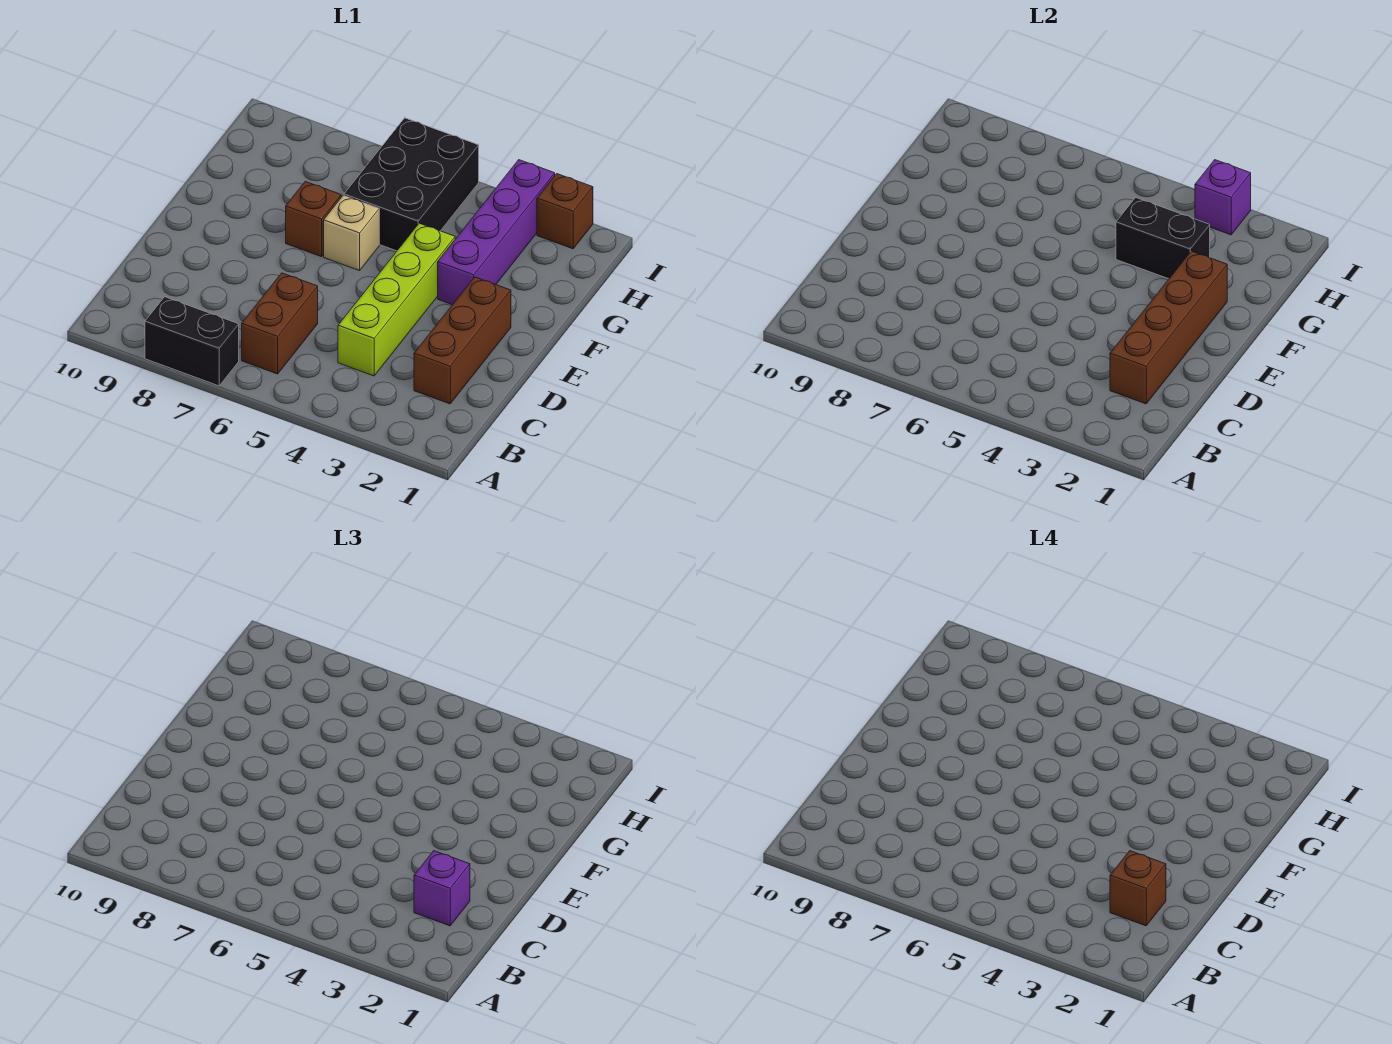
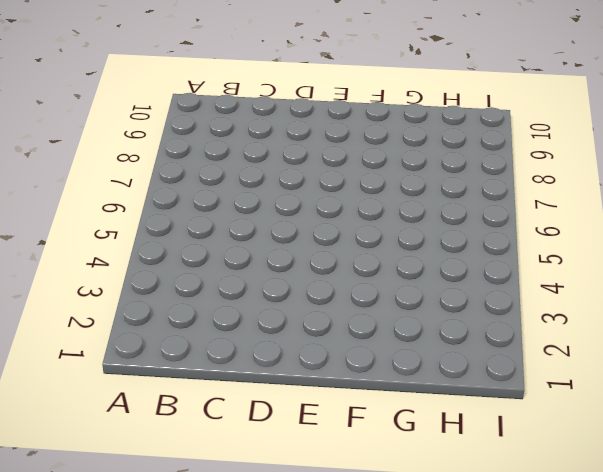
none -> black brick A7:A8 level 1
none -> brown brick B6:C6 level 1
none -> brown brick C2:E2 level 1

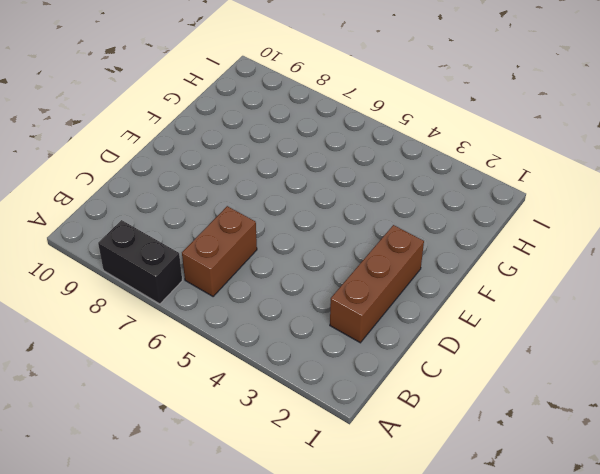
none -> lime brick C4:F4 level 1
none -> purple brick F3:I3 level 1
none -> tan brick F6 level 1

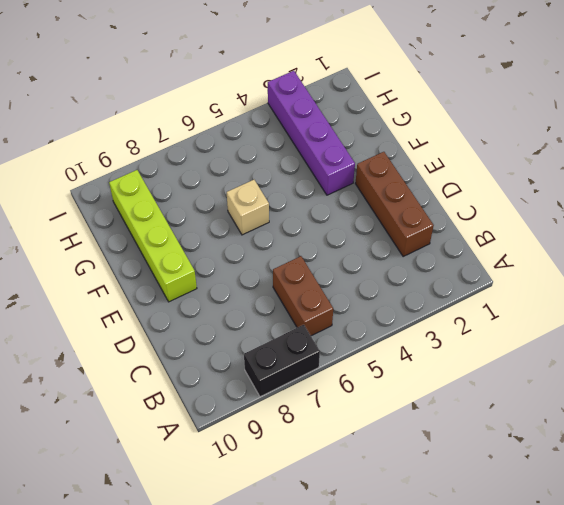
lime brick E9:H9 level 1 -> lime brick C4:F4 level 1
none -> brown brick F7 level 1
none -> black brick G5:I6 level 1
none -> brown brick I2 level 1

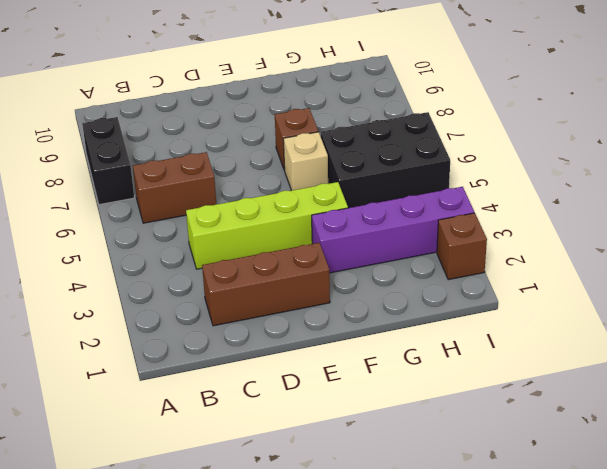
none -> brown brick C2:F2 level 2
none -> black brick G3:G4 level 2
none -> purple brick I3 level 2

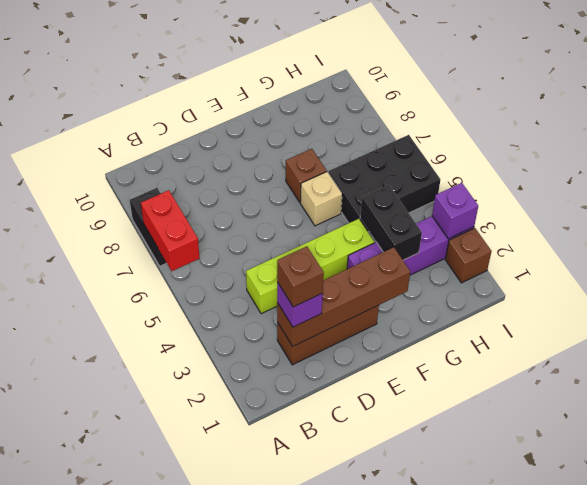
red brick A6:A7 level 2 -> none
none -> brown brick B6:C6 level 1

